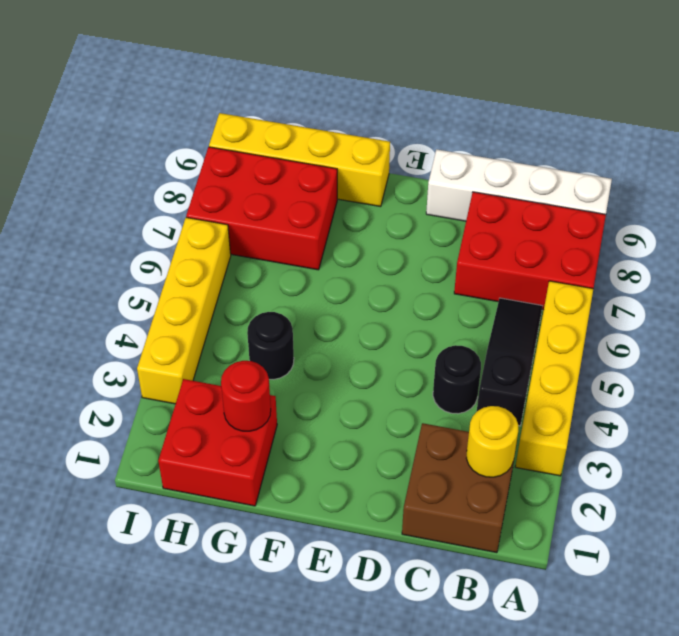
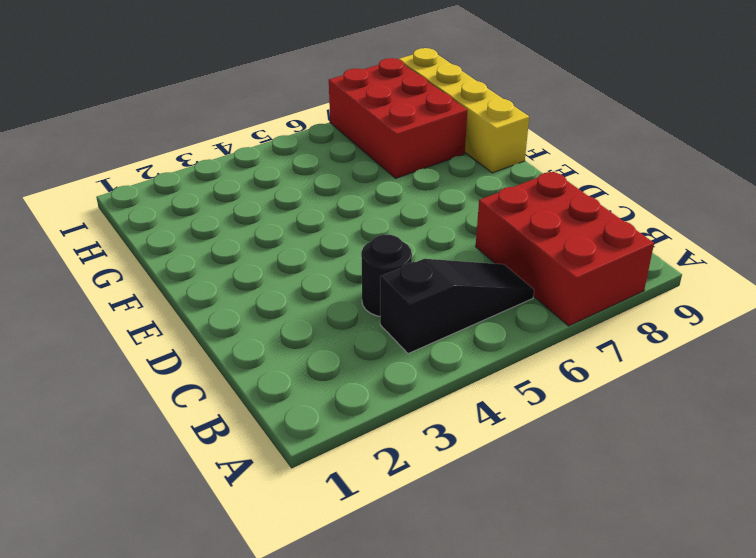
none -> yellow brick A3:A6 level 1
none -> white brick A9:D9 level 1
none -> brown brick B1:C2 level 1

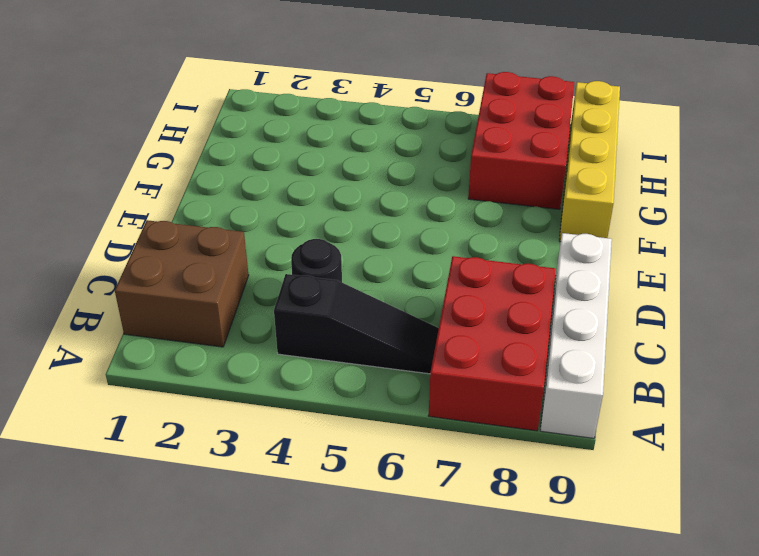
none -> yellow brick A3:A6 level 1
none -> red brick G1:H2 level 1
none -> black round brick G4 level 1

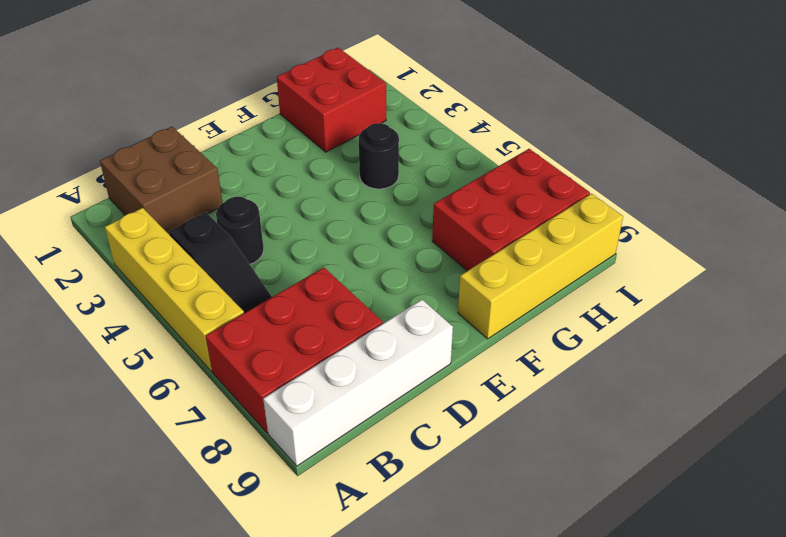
none -> yellow brick I3:I6 level 1
none -> yellow round brick B2 level 2
none -> red round brick G2 level 2

